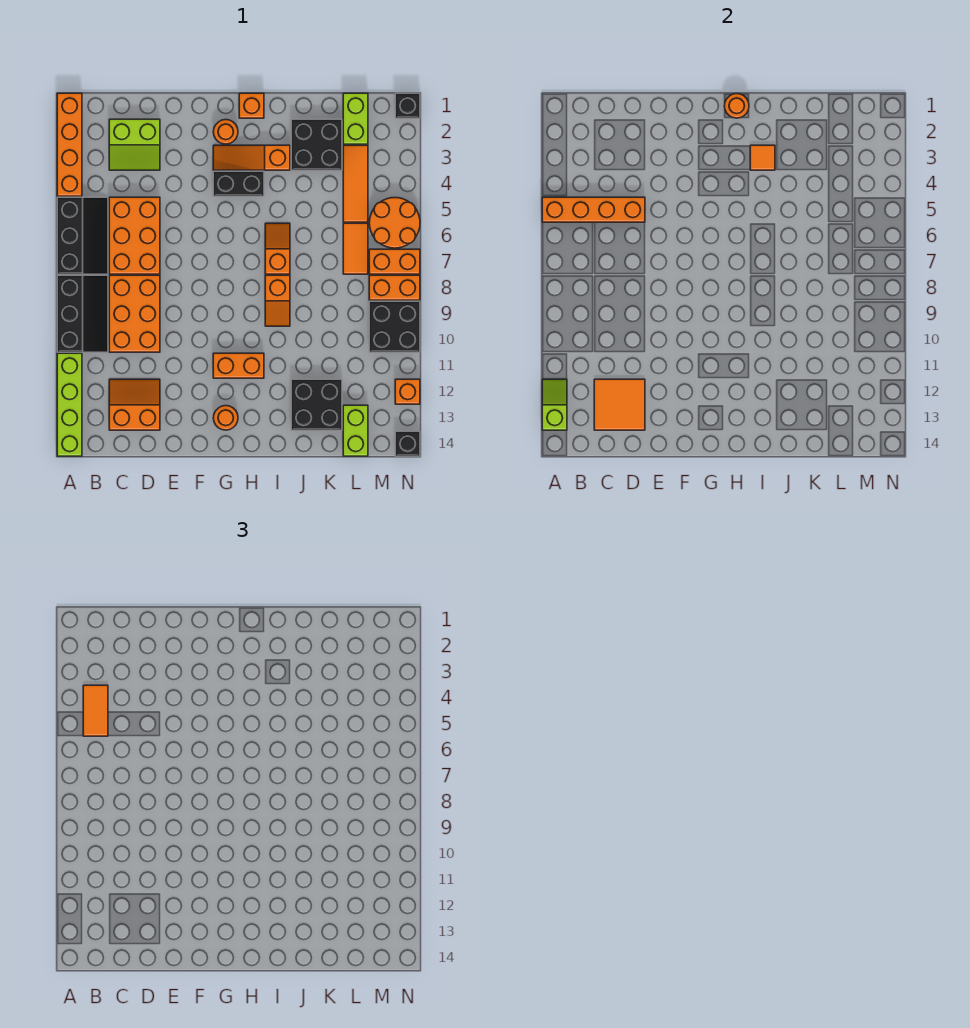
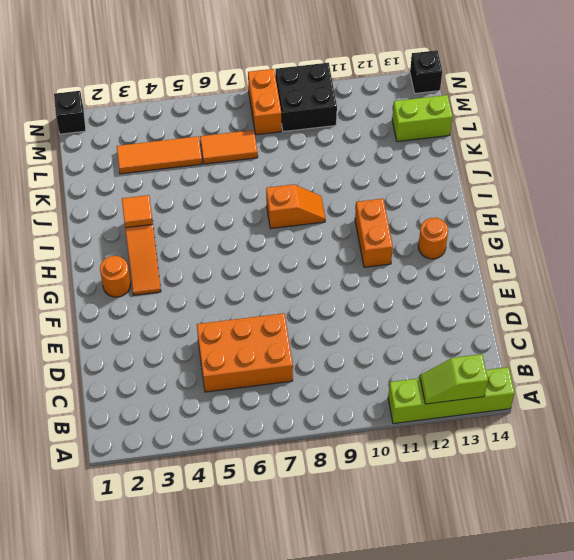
none -> orange brick A1:A4 level 1
none -> black slope A5:B7 level 1 top A
none -> black slope A8:B10 level 1 top A
none -> lime slope C2:D3 level 1 top 2

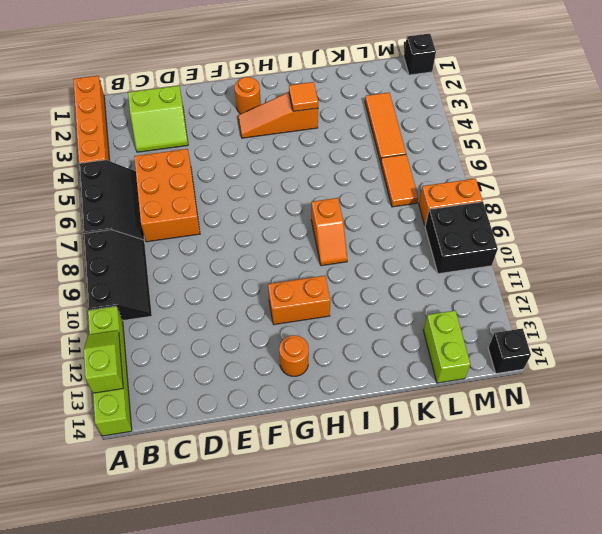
none -> orange brick C8:D10 level 1
none -> orange slope C12:D13 level 1 top 13
none -> black brick G4:H4 level 1
none -> orange brick H1 level 1

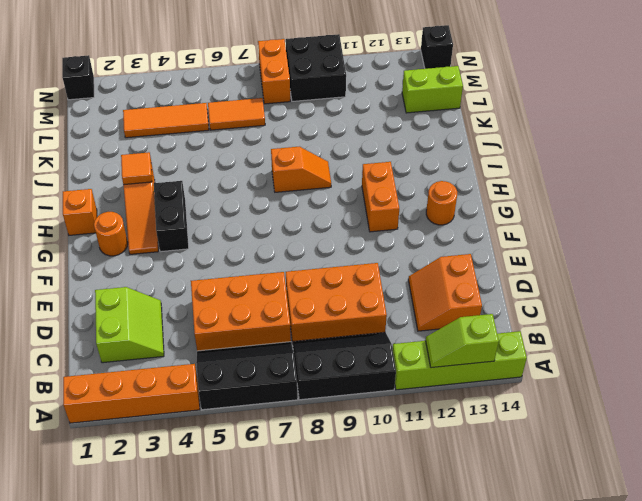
none -> orange slope I6:I7 level 1 top 7
none -> black brick J2:K3 level 1
none -> black brick J12:K13 level 1
none -> lime brick L1:L2 level 1

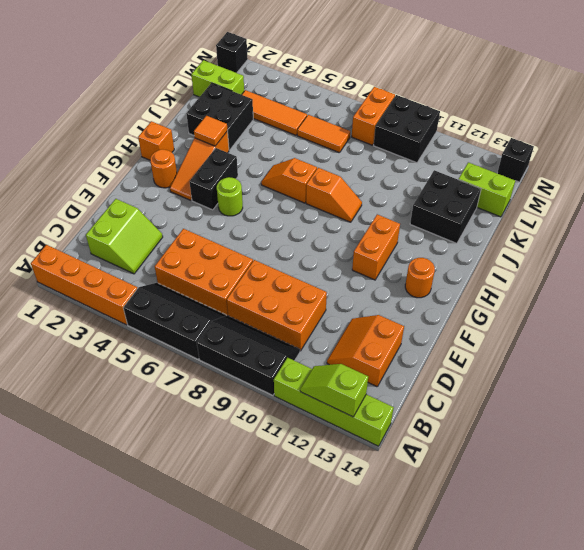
lime round brick G5 level 1 -> none
none -> orange round brick M5:N6 level 1
none -> orange brick M7:N7 level 1
none -> orange brick N12 level 1
none -> orange brick A5:D5 level 2

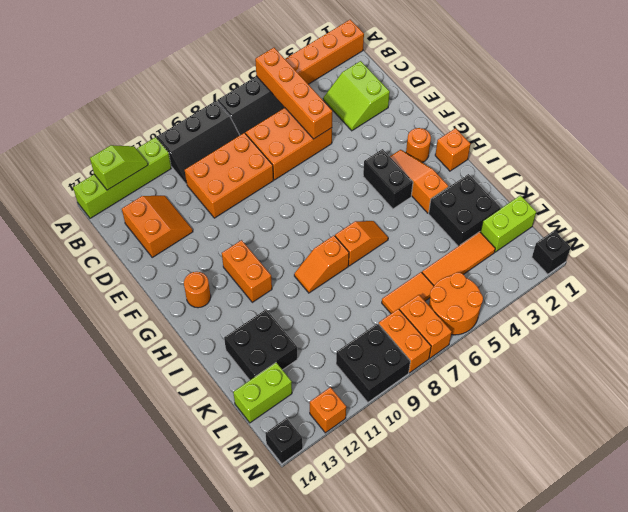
none -> orange tile C12:D13 level 2
none -> orange round brick H1 level 2
none -> orange tile I3 level 2
none -> orange tile B4:B5 level 3

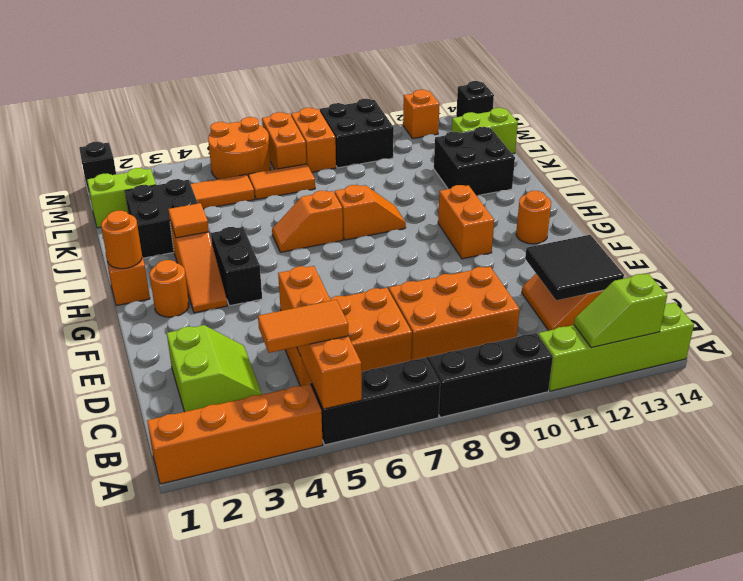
black tile C12:D13 level 2 -> orange tile C12:D13 level 2

